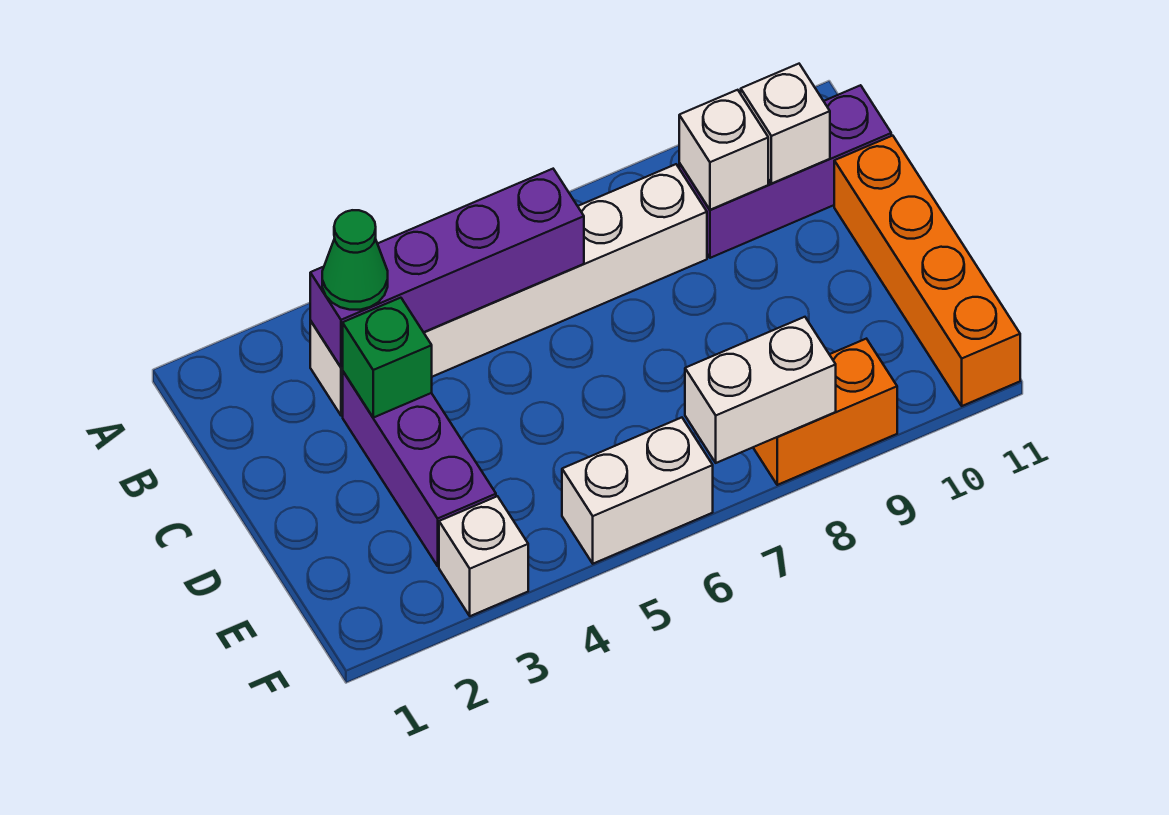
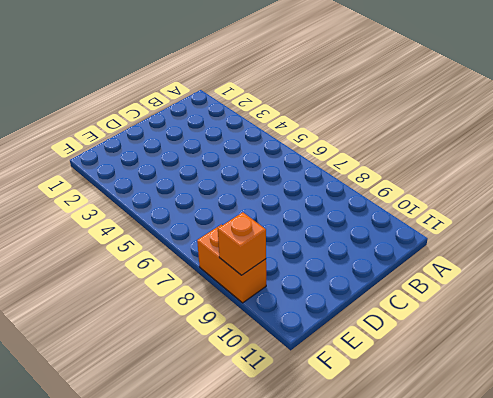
orange brick F9 level 2 -> none
none -> white brick B3:B8 level 1
none -> purple brick B9:B11 level 1
none -> purple brick C3:E3 level 1

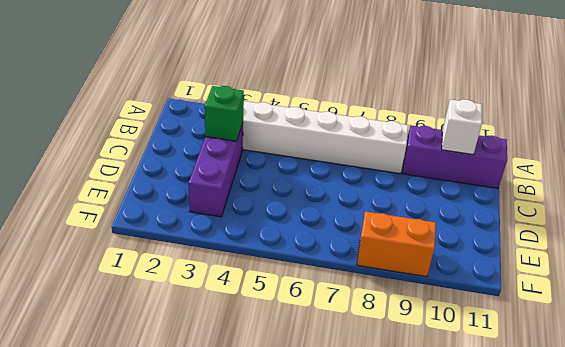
none -> orange brick C11:F11 level 1
none -> white brick F3 level 1
none -> white brick F5:F6 level 1

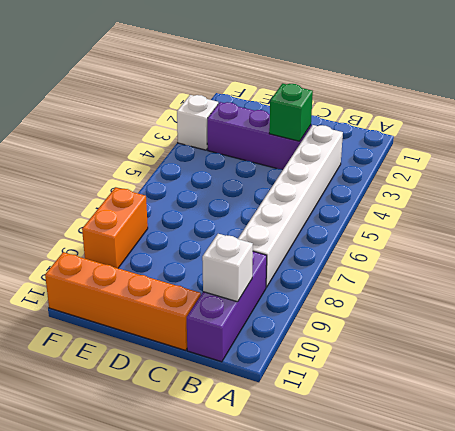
none -> white brick F5:F6 level 1
none -> purple brick B3:B6 level 2
none -> white brick B9 level 2

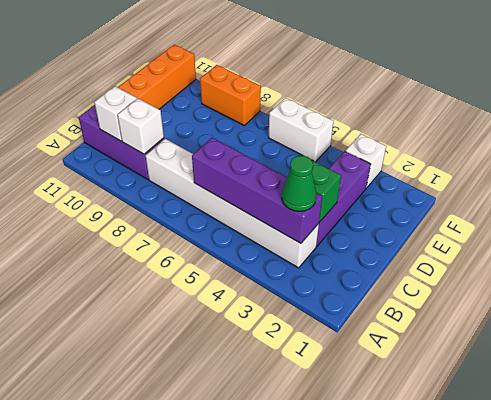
none -> white brick F7:F8 level 2

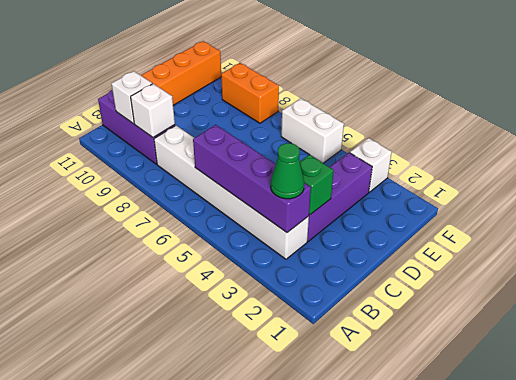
none -> white brick F7:F8 level 2

